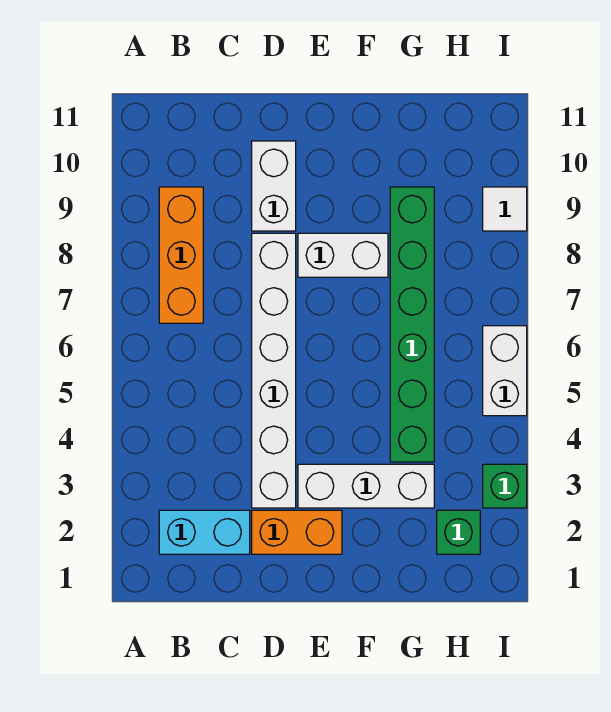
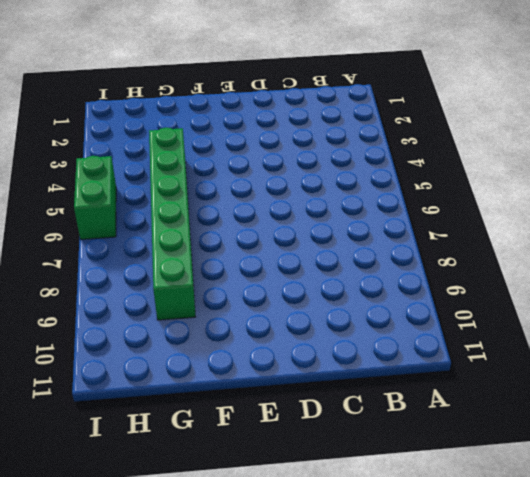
green brick I5:I6 level 1 -> white brick I5:I6 level 1
none -> cyan brick B2:C2 level 1
none -> orange brick B7:B9 level 1
none -> orange brick D2:E2 level 1

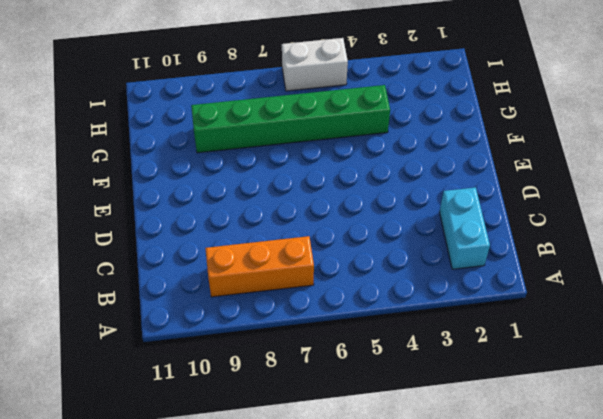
none -> orange brick D2:E2 level 1
none -> white brick D3:D8 level 1
none -> white brick D9:D10 level 1

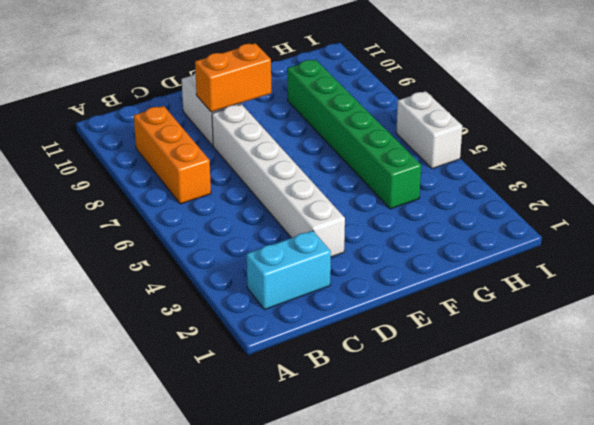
orange brick D9:E9 level 2 -> orange brick D2:E2 level 1
none -> white brick E3:G3 level 1
none -> white brick E8:F8 level 1
none -> green brick H2 level 1

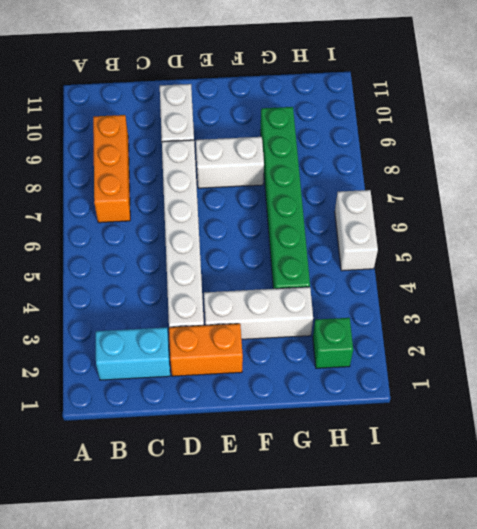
none -> green brick I3 level 1
none -> white tile I9 level 1

